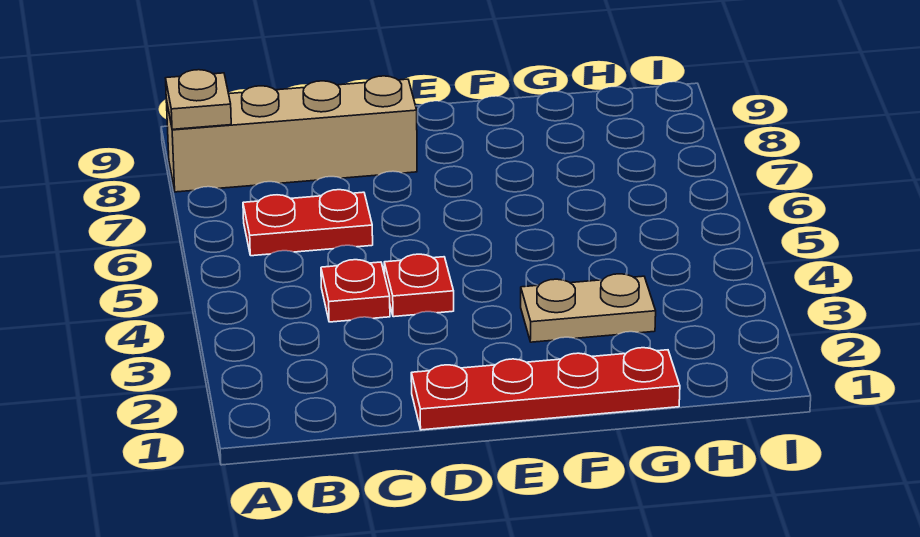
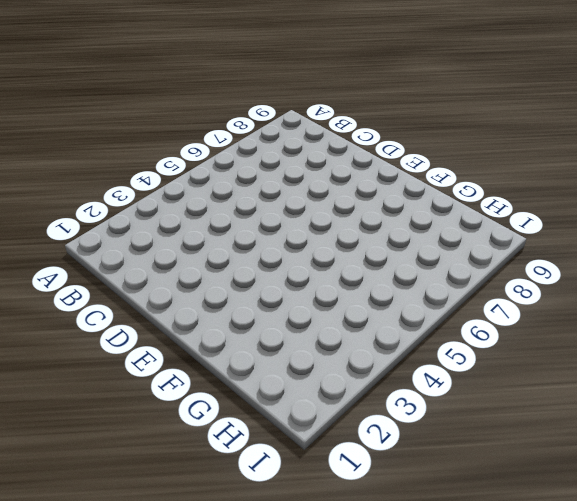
none -> tan brick A8:D8 level 1
none -> red plate B6:C6 level 1

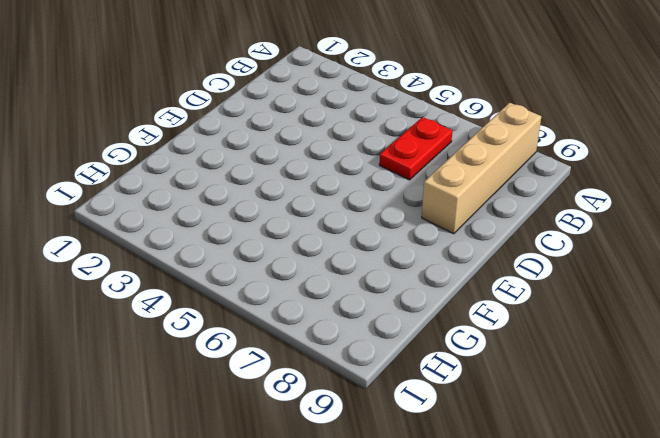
none -> red plate C4 level 1
none -> red plate D1:G1 level 1

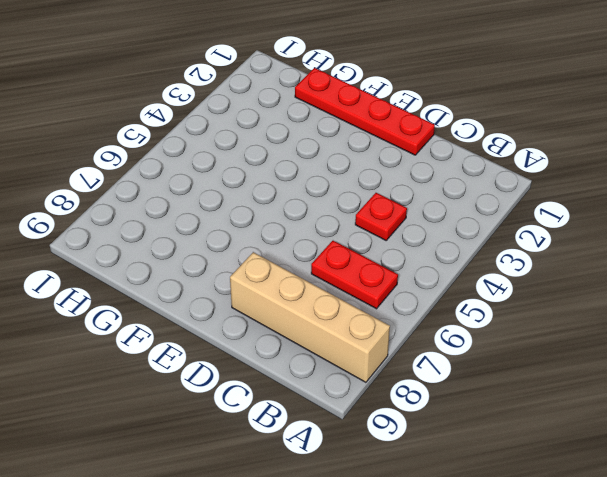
none -> red plate D4 level 1
none -> tan plate F3:G3 level 1

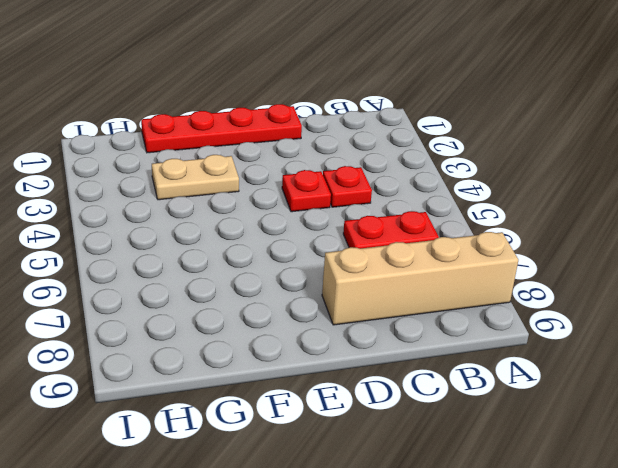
none -> tan plate A8 level 2

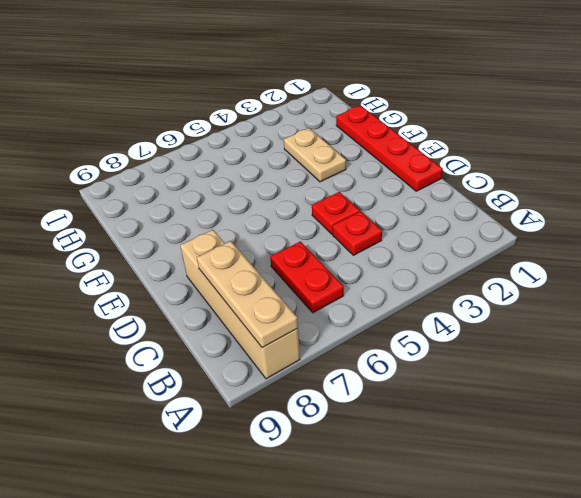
tan plate A8:C8 level 2 -> tan plate A8 level 2

